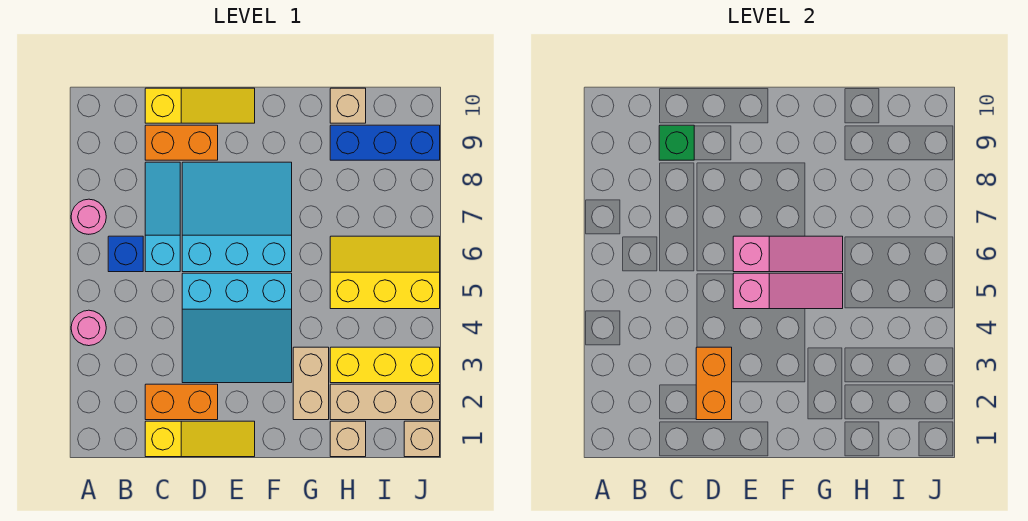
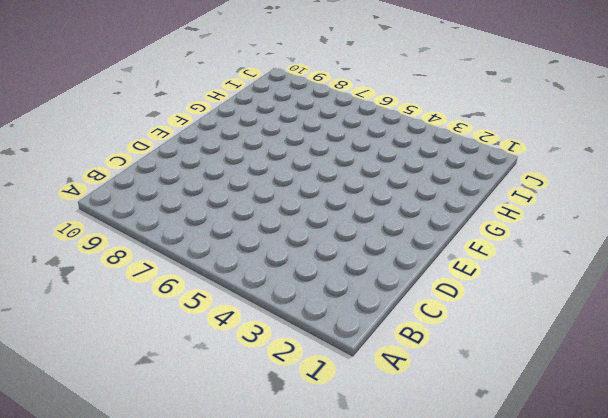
none -> pink round brick A4 level 1
none -> pink round brick A7 level 1
none -> blue brick B6 level 1

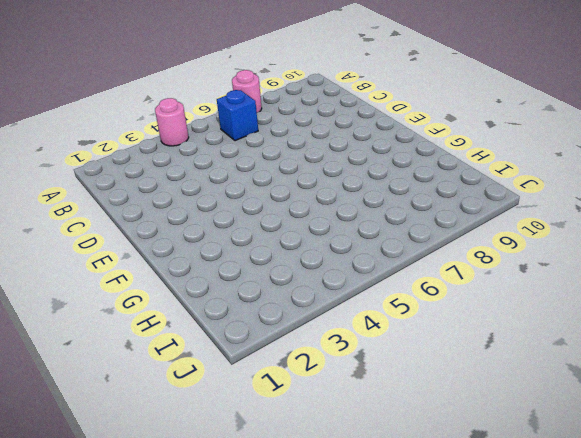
none -> yellow slope C1:E1 level 1 top C
none -> orange brick C2:D2 level 1
none -> cyan slope C6:C8 level 1 top 6

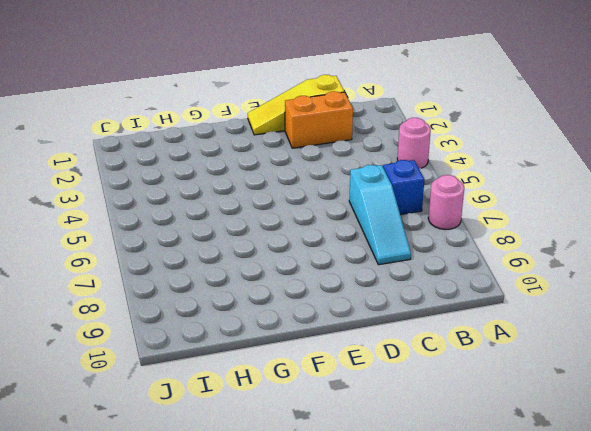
none -> orange brick C9:D9 level 1
none -> yellow slope C10:E10 level 1 top C
none -> cyan slope D3:F5 level 1 top 5

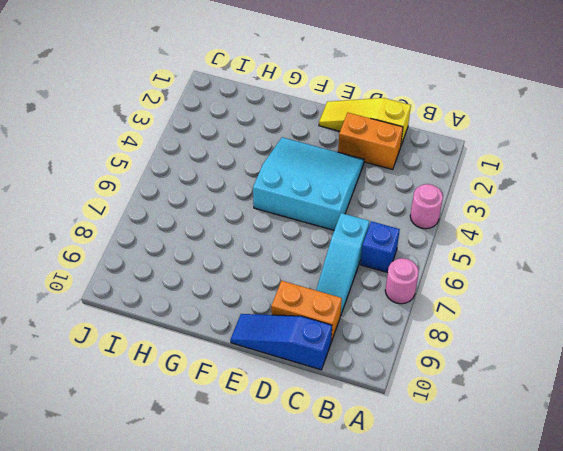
blue slope C10:E10 level 1 top C -> yellow slope C10:E10 level 1 top C
none -> cyan slope D6:F8 level 1 top 6
none -> tan brick G2:G3 level 1
none -> tan brick H1 level 1

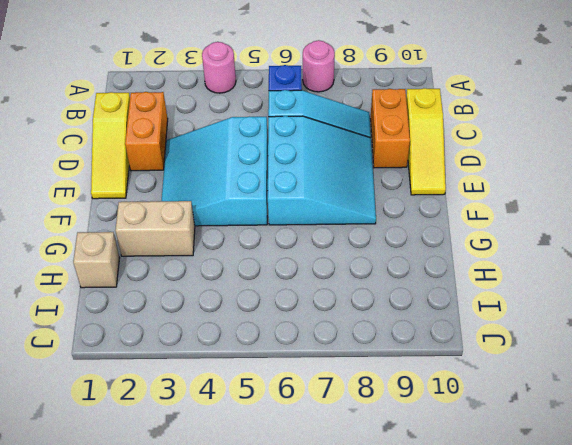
none -> tan brick H2:J2 level 1
none -> yellow brick H3:J3 level 1
none -> yellow slope H5:J6 level 1 top 5

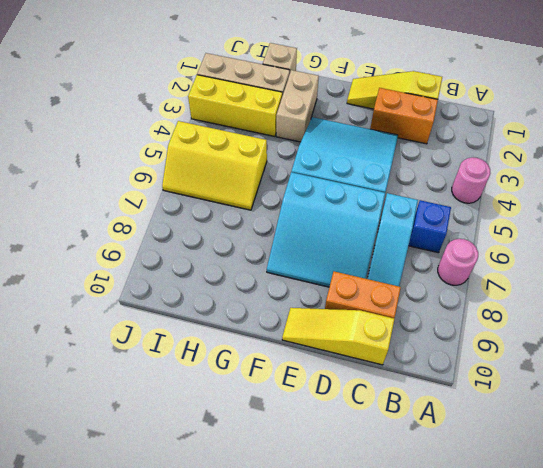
none -> blue brick H9:J9 level 1
none -> tan brick H10 level 1
none -> tan brick J1 level 1

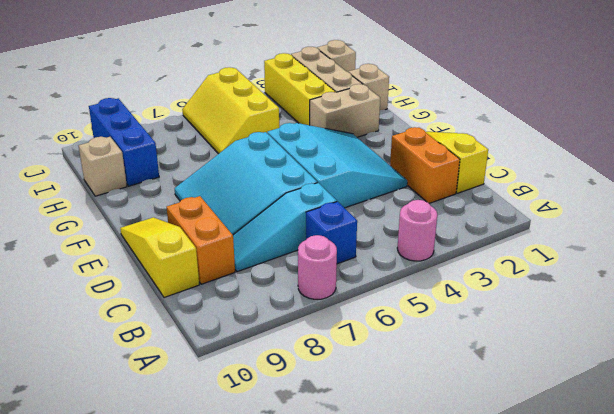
none -> green brick C9 level 2
none -> orange brick D2:D3 level 2
none -> pink slope E5:G5 level 2 top E

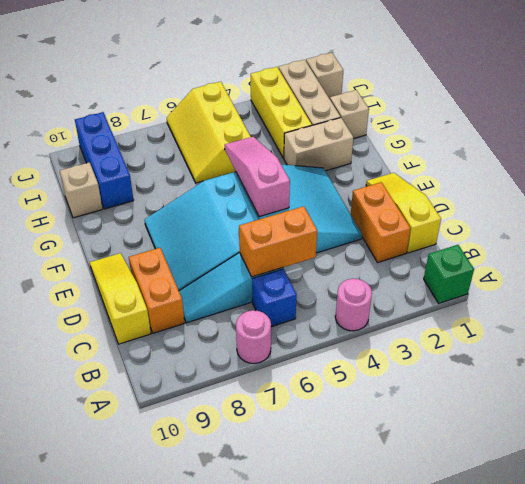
green brick A1 level 1 -> green brick C9 level 2
orange brick C5:C6 level 2 -> orange brick D2:D3 level 2
none -> pink slope E6:G6 level 2 top E

